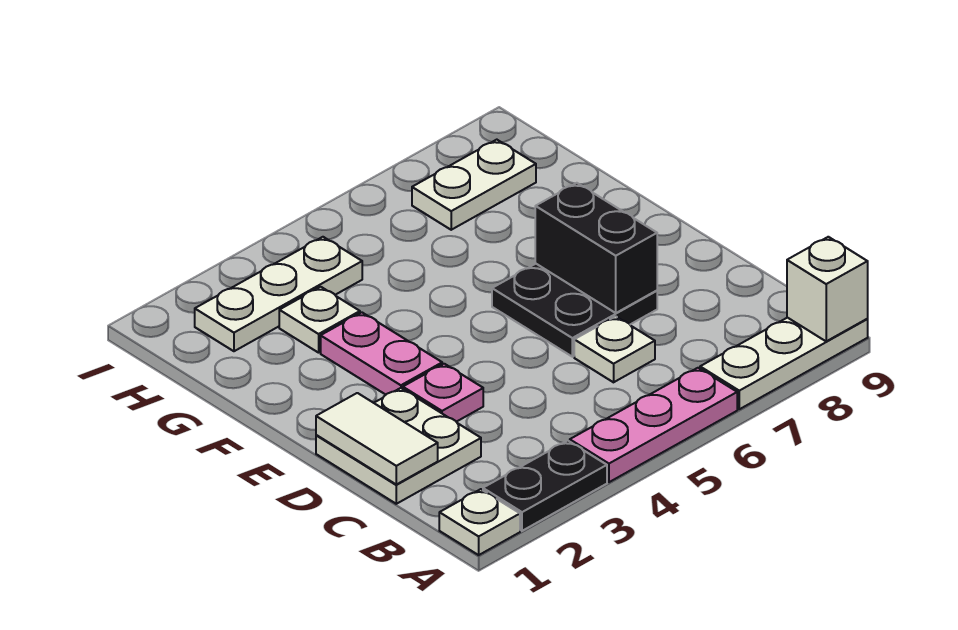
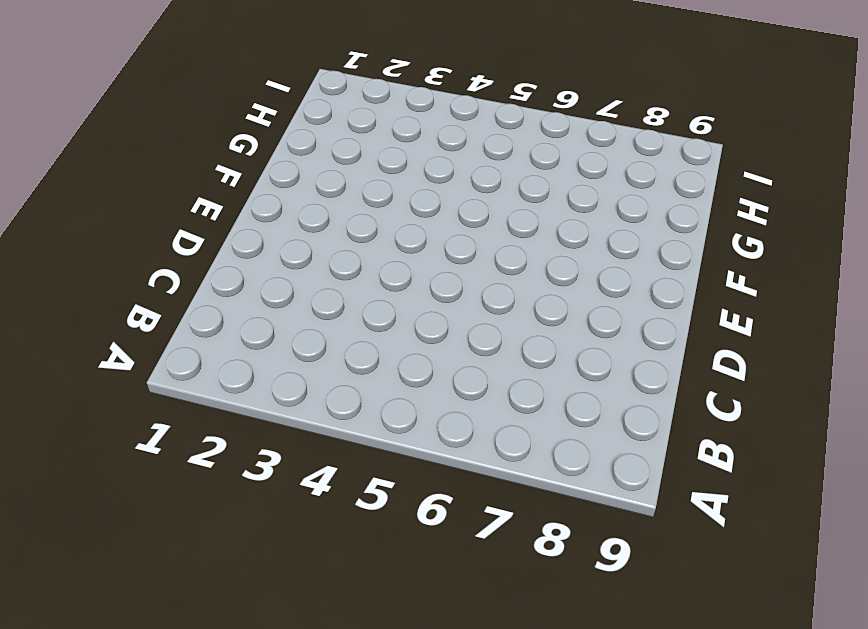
none -> white plate A1 level 1
none -> black plate A2:A3 level 1
none -> pink plate A4:A6 level 1

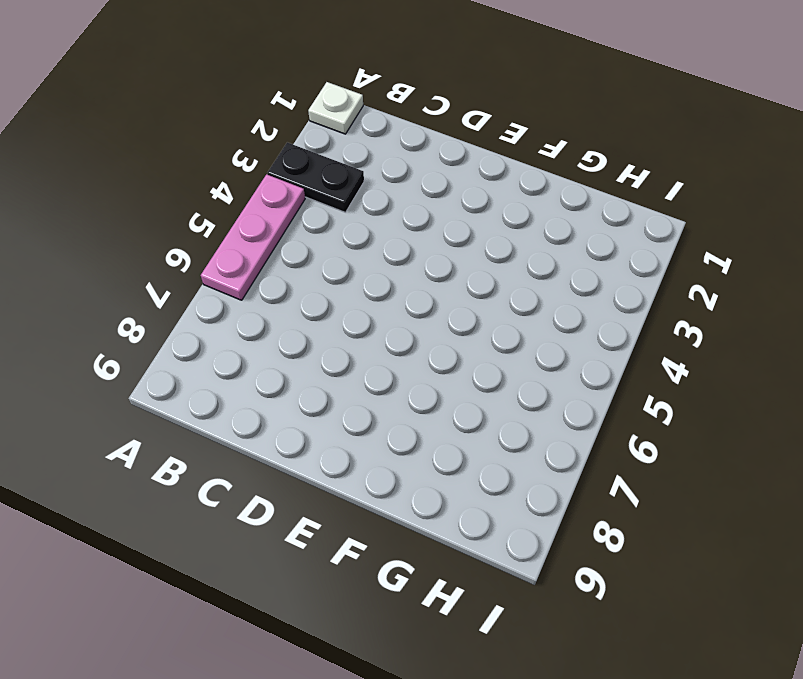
black plate A3:B3 level 1 -> black plate A2:A3 level 1
none -> white plate A7:A9 level 1
none -> white plate C1:D2 level 1
none -> white plate C6 level 1

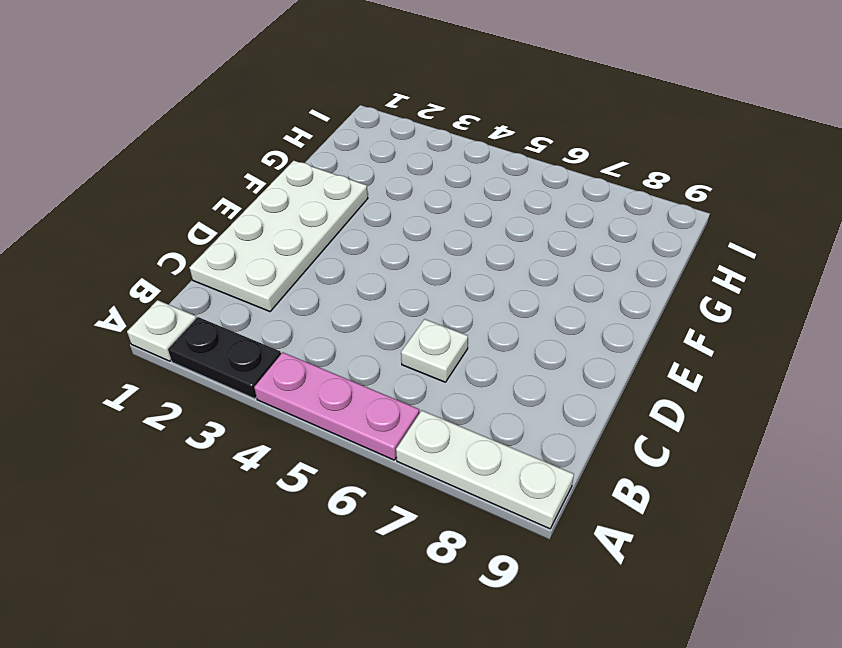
white plate C1:F2 level 1 -> white plate C1:D2 level 1
none -> pink plate D3 level 1
none -> black plate D6:E7 level 1
none -> pink plate E3:F3 level 1

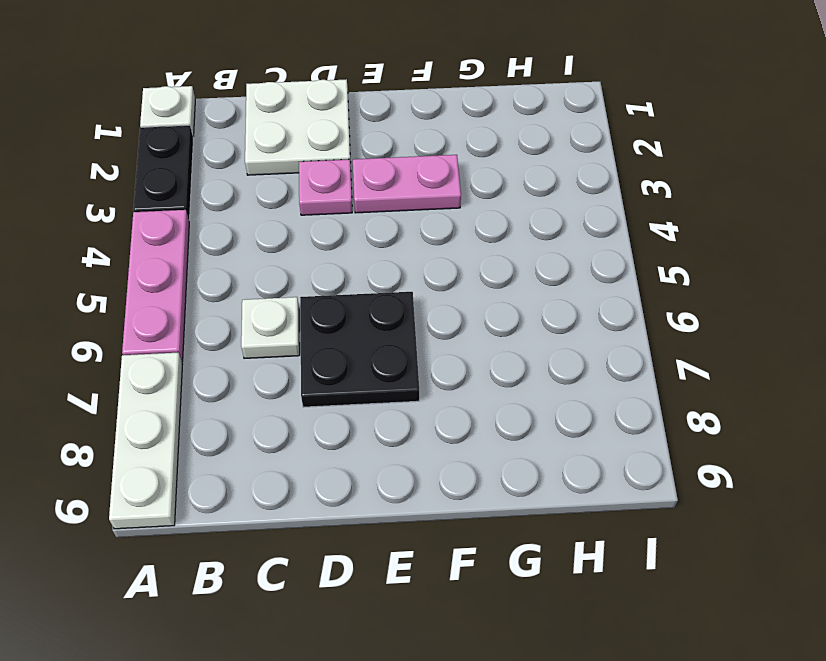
none -> white plate G3 level 1
none -> white plate H2:H4 level 1
none -> white plate H7:H8 level 1

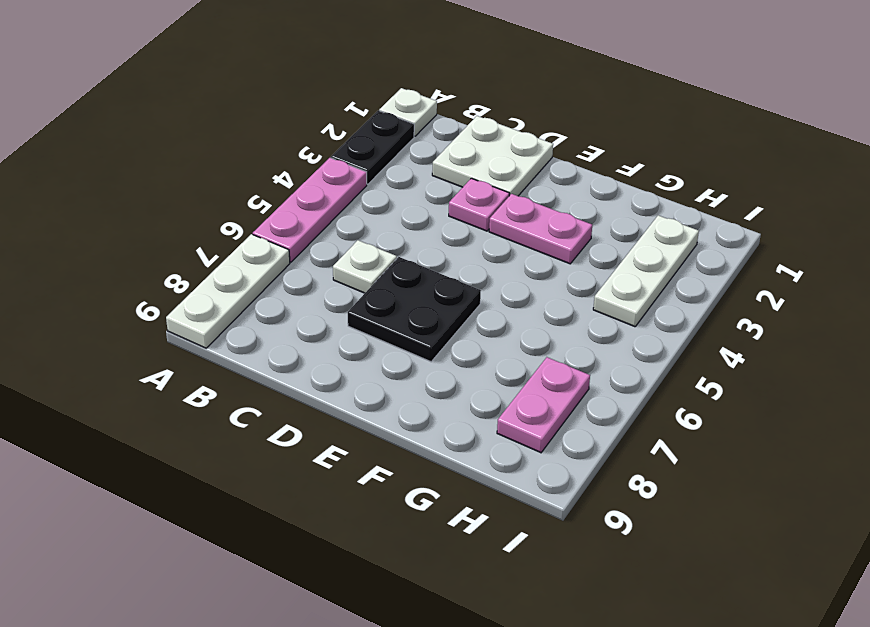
pink plate H7:H8 level 1 -> white plate H7:H8 level 1
none -> white plate G3 level 1
none -> white brick A9 level 2
none -> white tile C1:D1 level 2

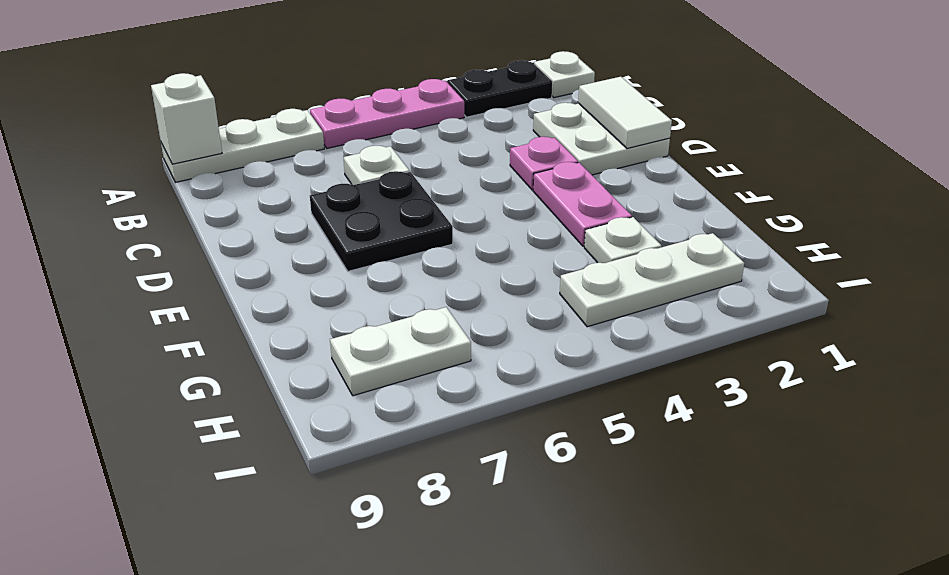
none -> black brick D7:E7 level 2

